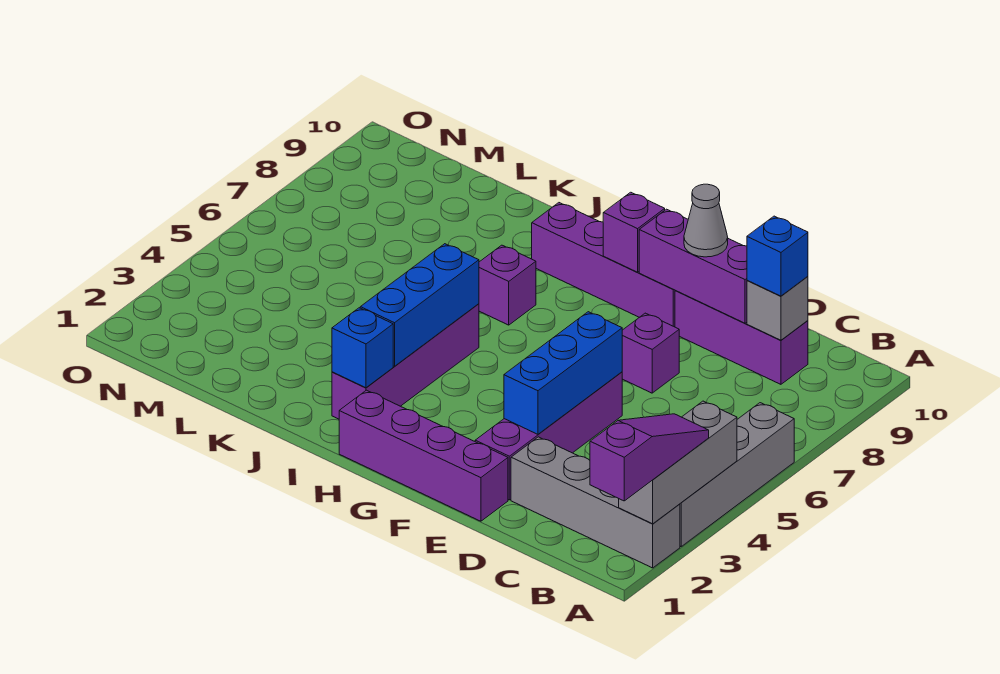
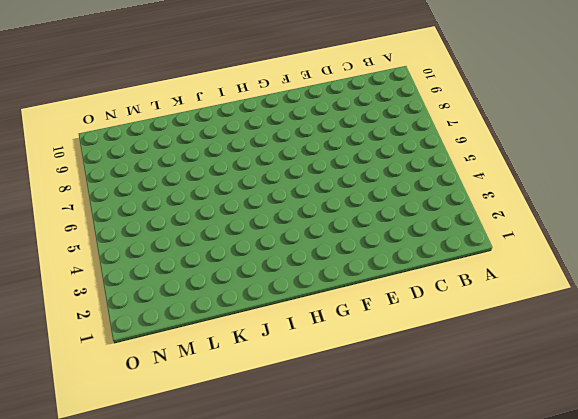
none -> grey brick A2:D2 level 1
none -> grey brick A3:A6 level 1
none -> purple brick C9:E9 level 1

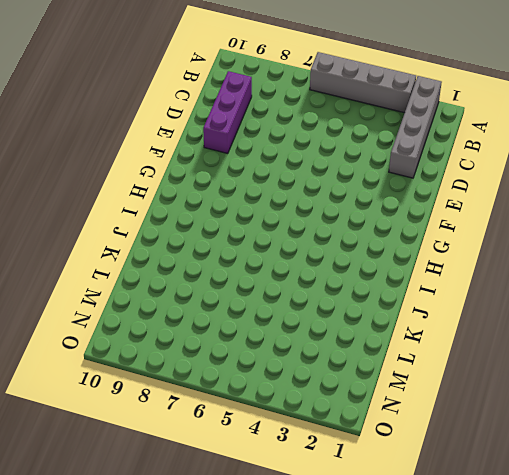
none -> purple brick E1:H1 level 1
none -> purple brick E2:E5 level 1
none -> purple brick E7 level 1

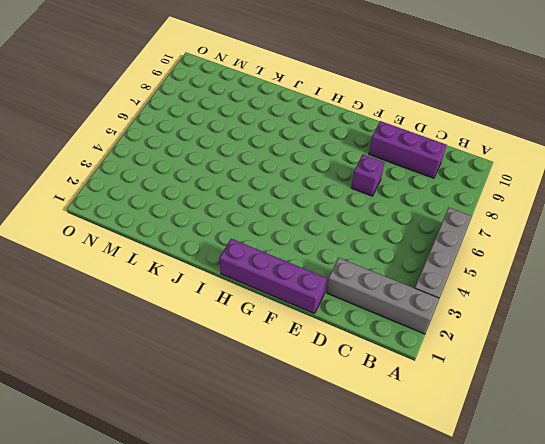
none -> purple brick E2:E5 level 1
none -> purple brick F9:I9 level 1
none -> purple brick I2:I5 level 1

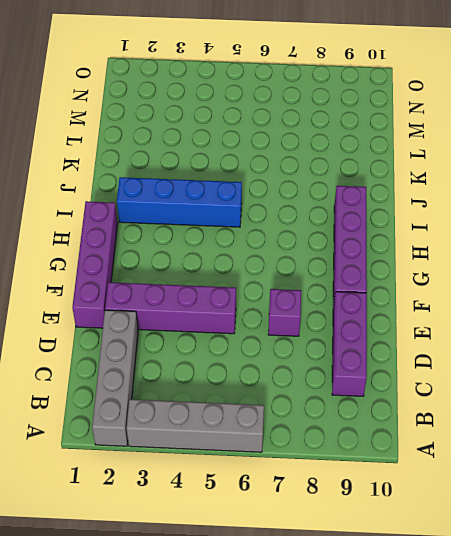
blue brick I2:I5 level 1 -> purple brick I2:I5 level 1
none -> purple brick I7 level 1
none -> grey brick A2:A4 level 2
none -> grey brick C9 level 2

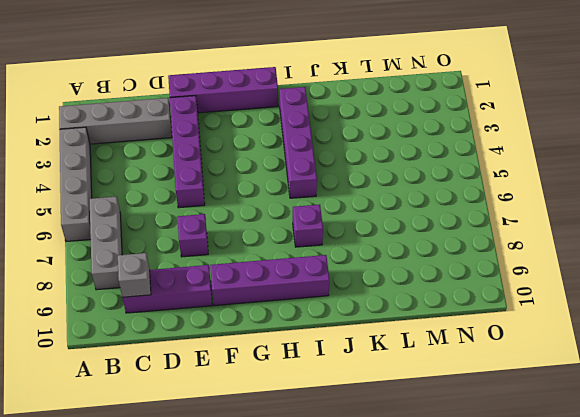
grey brick B6:B8 level 1 -> grey brick A2:A4 level 2
none -> purple brick D9:F9 level 2
none -> blue brick E3:E5 level 2
none -> purple brick G9 level 2

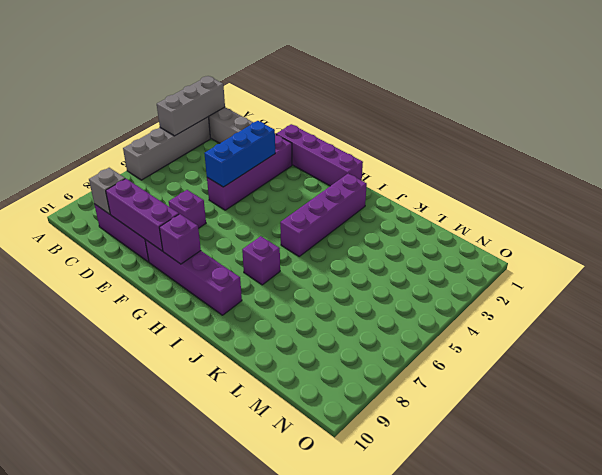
none -> blue brick I2 level 2
none -> blue brick I3:I5 level 2
none -> purple slope A1:A3 level 3 top 1

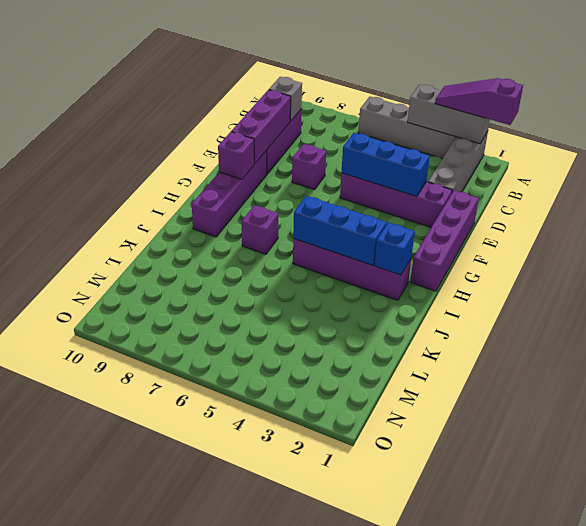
none -> blue brick C9 level 3
none -> grey cone E9 level 3

